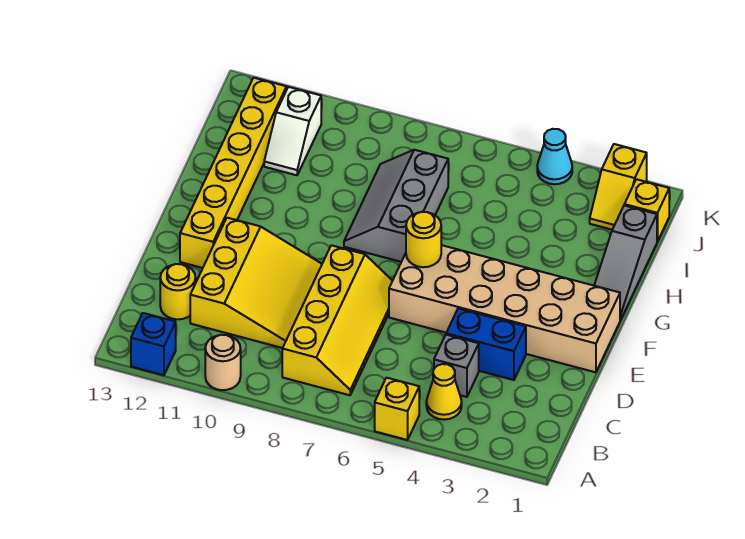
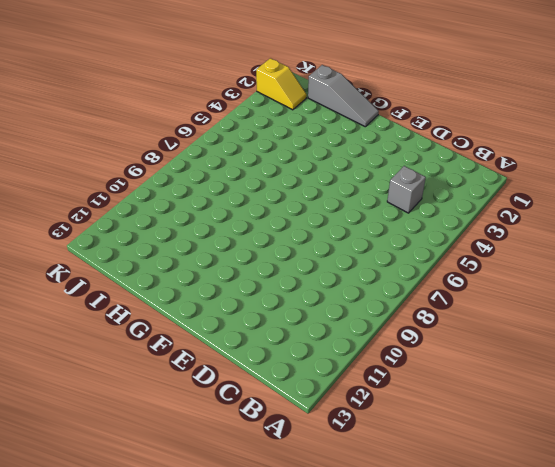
none -> yellow brick A5 level 1
none -> tan round brick A10 level 1
none -> blue brick A12 level 1

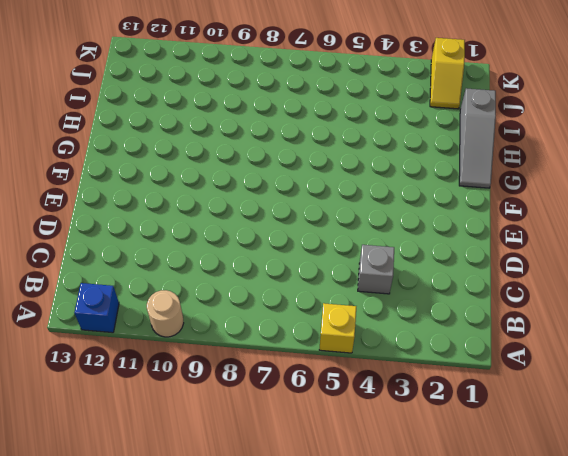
none -> yellow cone B4 level 1
none -> yellow slope B7:E8 level 1 top 8
none -> yellow slope C9:E11 level 1 top 11

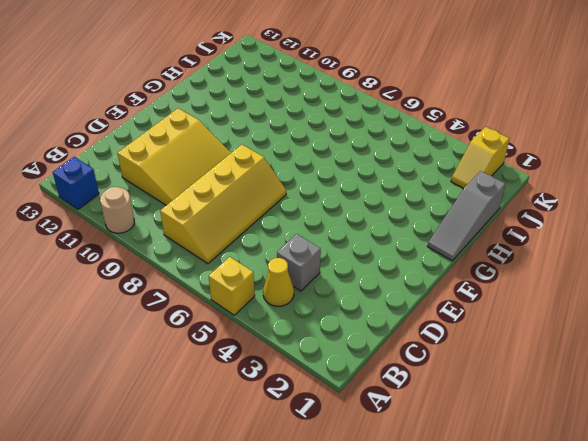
none -> yellow round brick C12 level 1
none -> blue brick D3:D4 level 1
none -> tan brick E1:F6 level 1

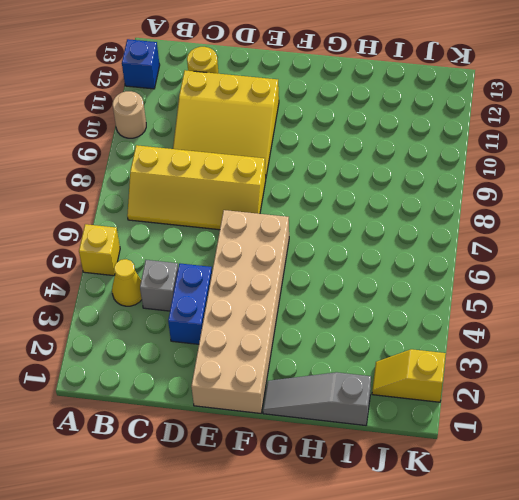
none -> yellow brick E12:J12 level 1
none -> grey slope G7:I8 level 1 top 7
none -> white slope I11:J11 level 1 top J

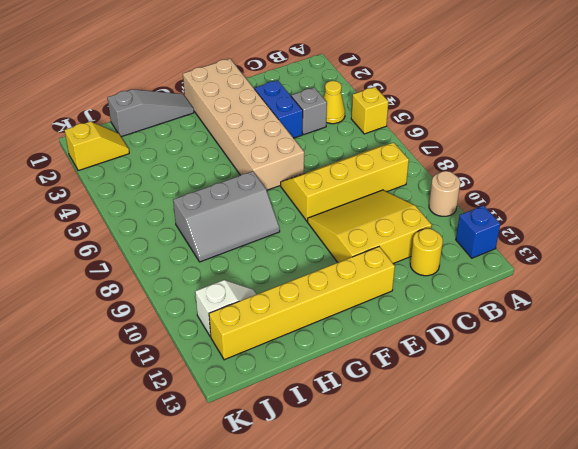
none -> yellow brick J1 level 1
none -> cyan cone K4 level 1
none -> yellow round brick F6 level 2

